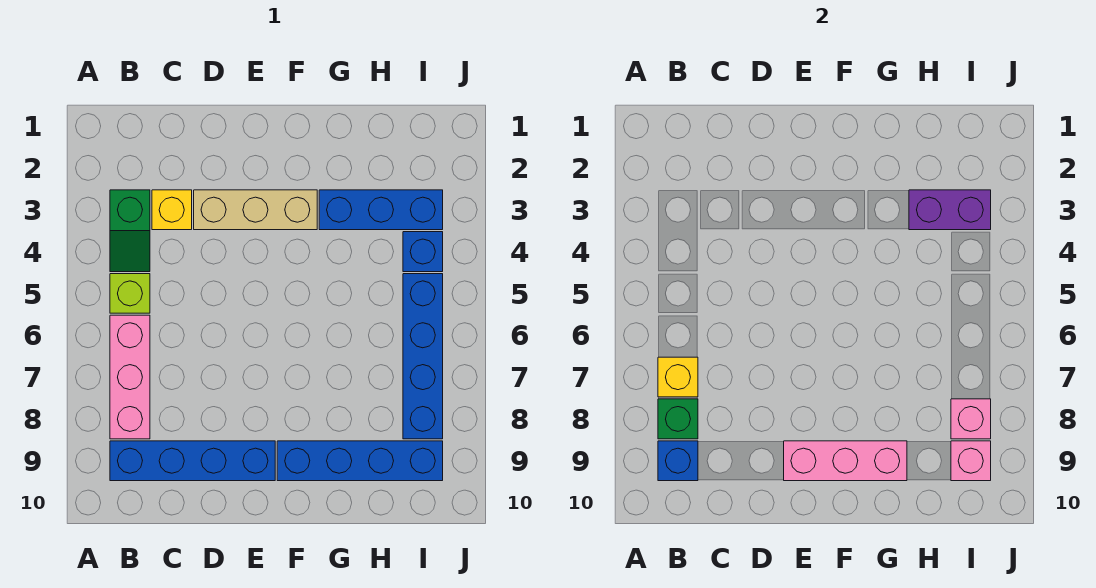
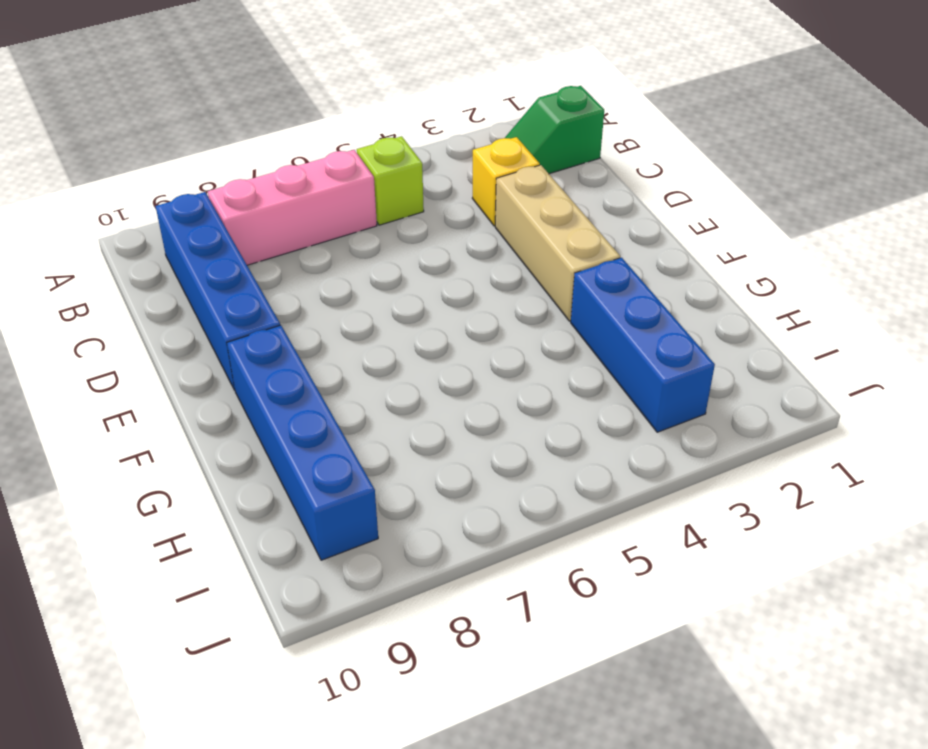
green slope B1:B2 level 1 top 1 -> green slope B3:B4 level 1 top 3
none -> blue brick I4 level 1
none -> blue brick I5:I8 level 1
none -> yellow brick B7 level 2

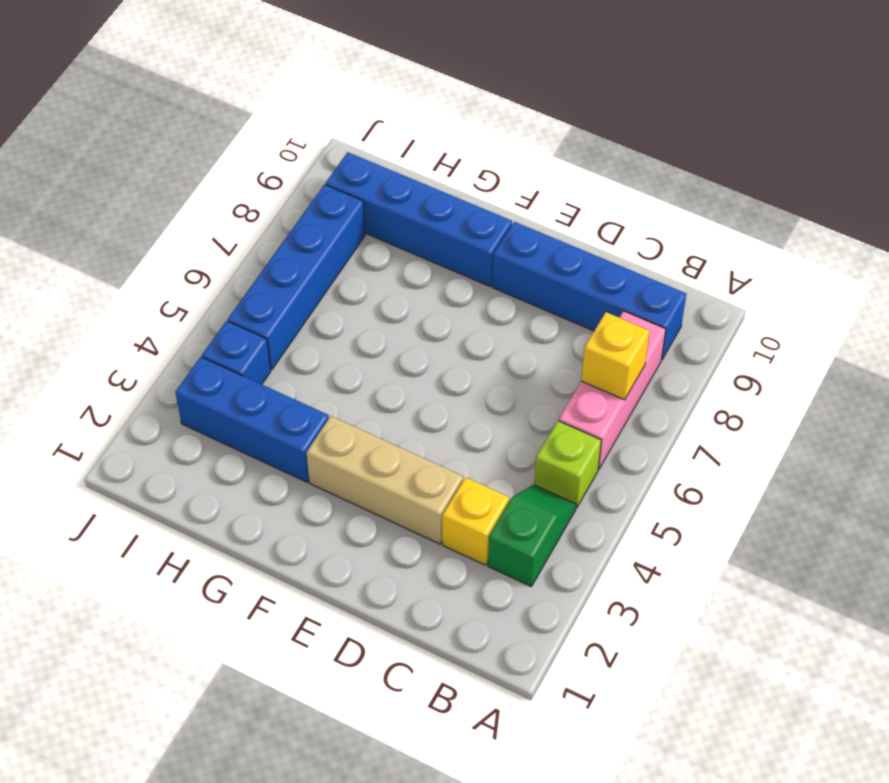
none -> green brick B8 level 2
none -> blue brick B9 level 2
none -> pink brick E9:G9 level 2

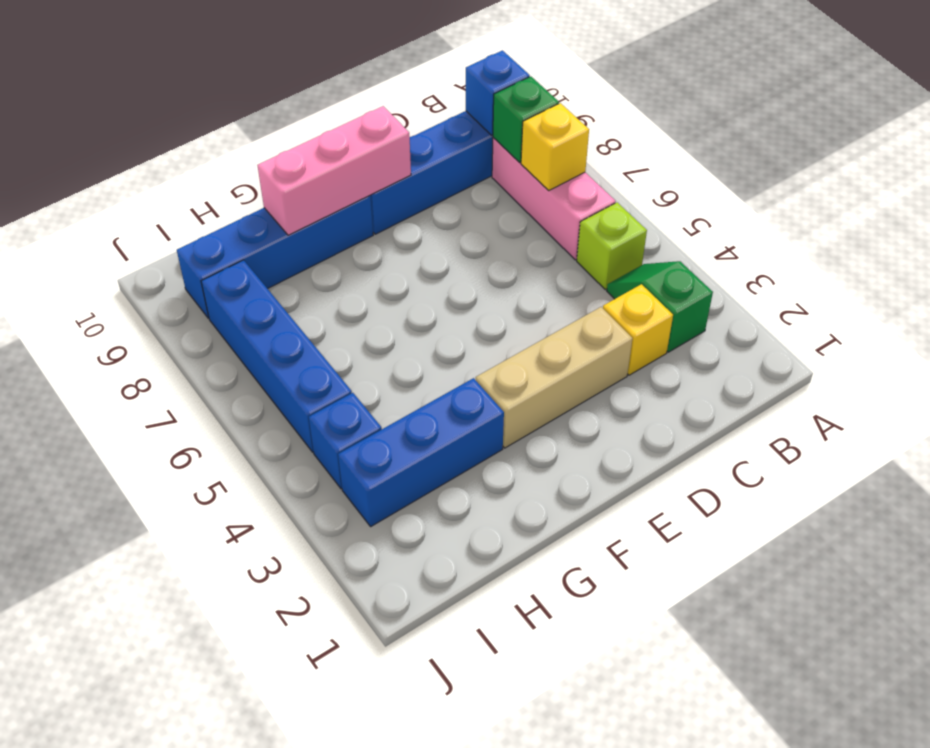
none -> purple brick H3:I3 level 2
none -> pink brick I8 level 2
none -> pink brick I9 level 2

